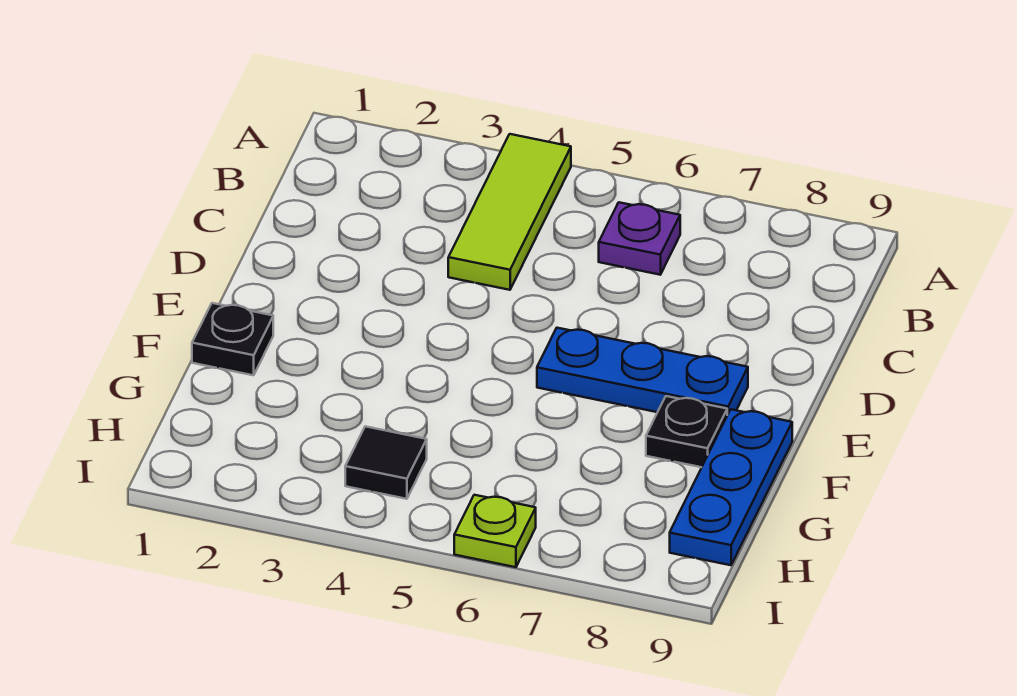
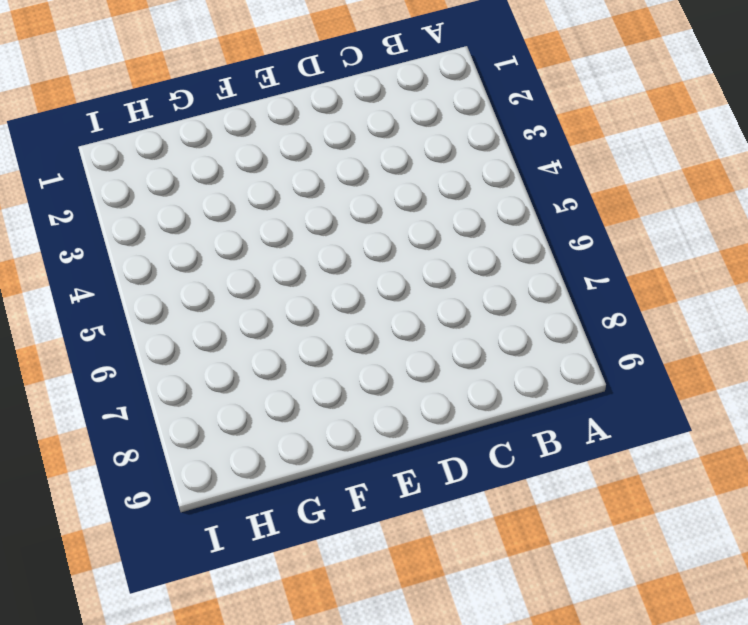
none -> lime tile A4:C4 level 1
none -> purple plate B6 level 1

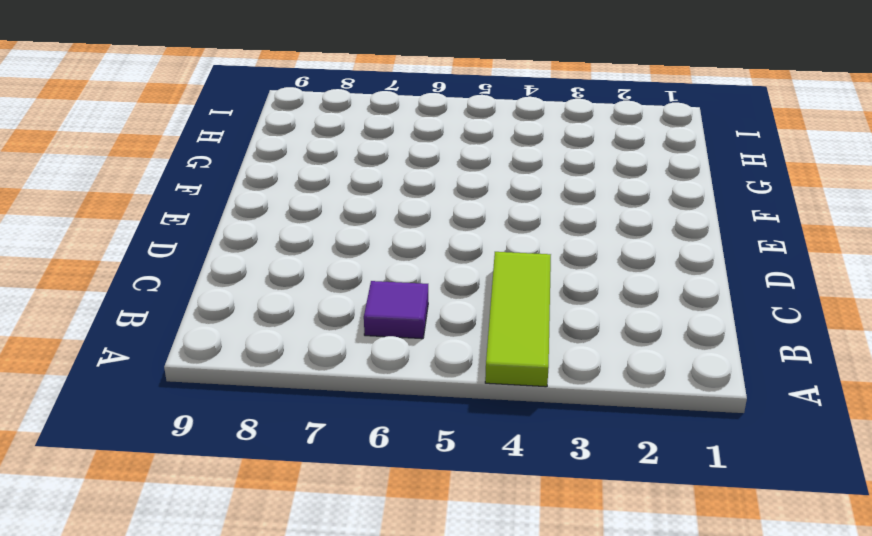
purple tile B6 level 1 -> purple plate B6 level 1
none -> blue plate E6:E8 level 1
none -> black plate F1 level 1

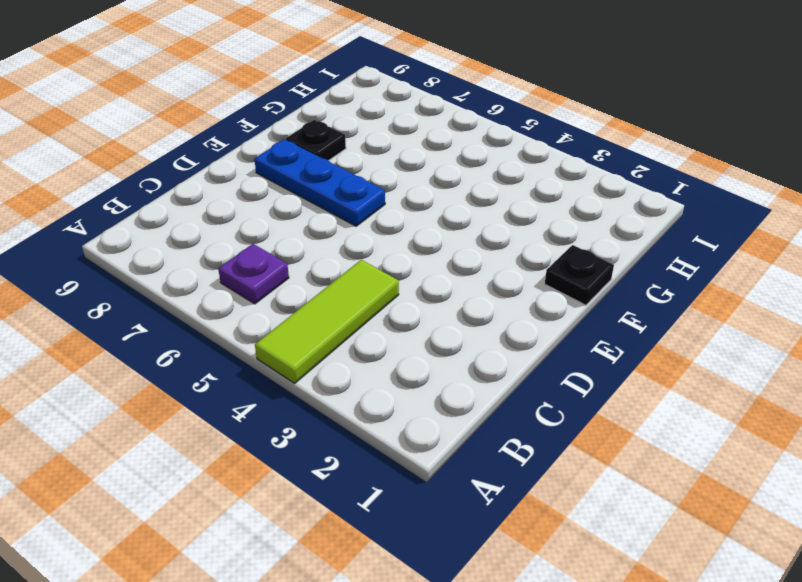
none -> blue plate F9:H9 level 1
none -> black tile H4 level 1

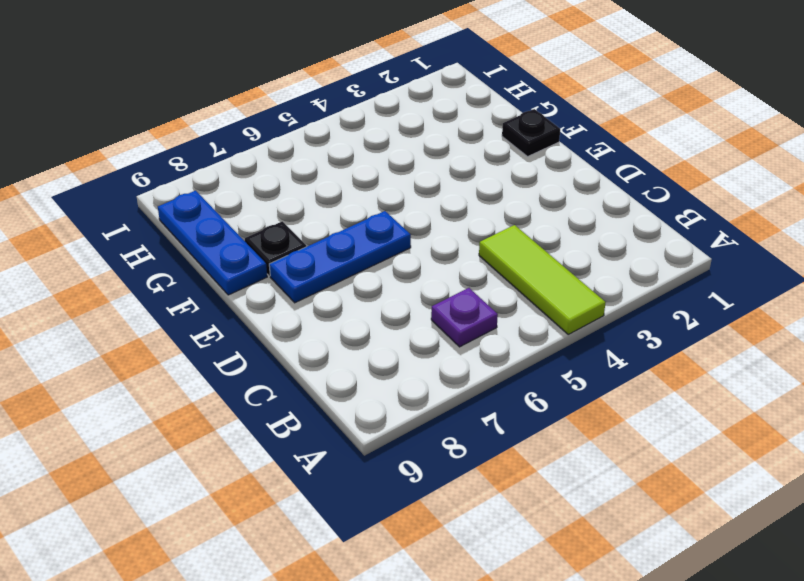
none -> black tile H4 level 1
none -> lime plate I6 level 1

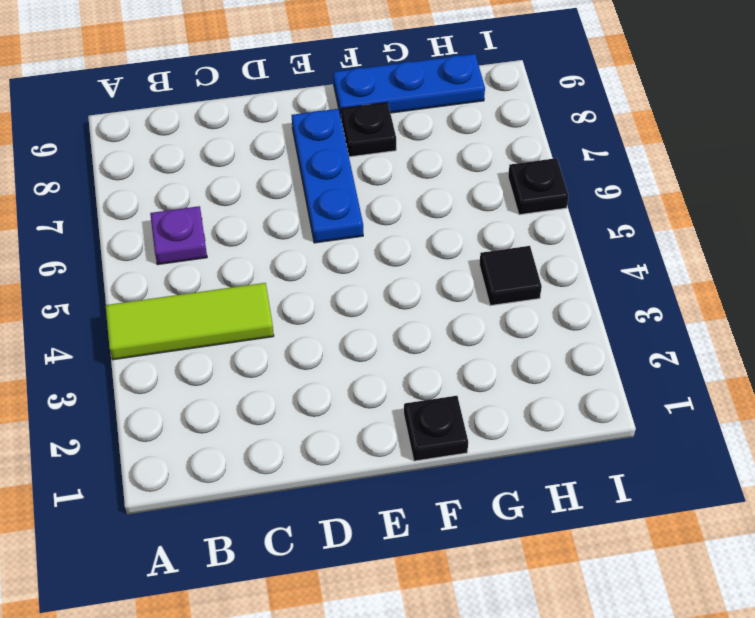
black plate I6 level 1 -> lime plate I6 level 1

